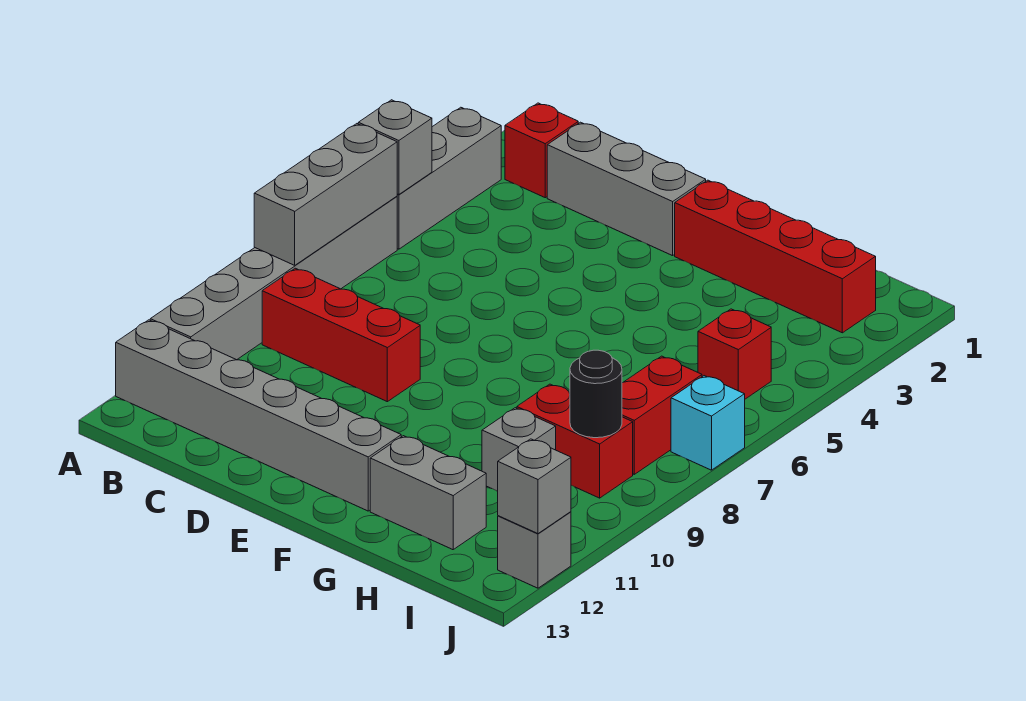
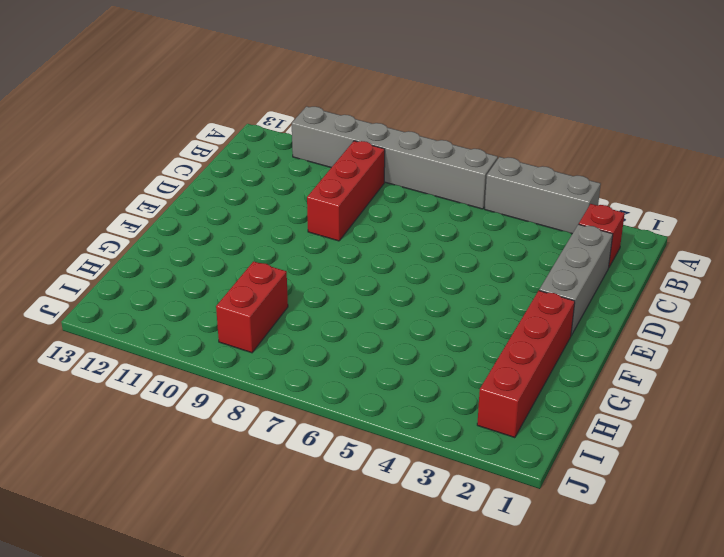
none -> grey brick A12:F12 level 1
none -> grey brick G12:H12 level 1
none -> grey brick H10 level 1

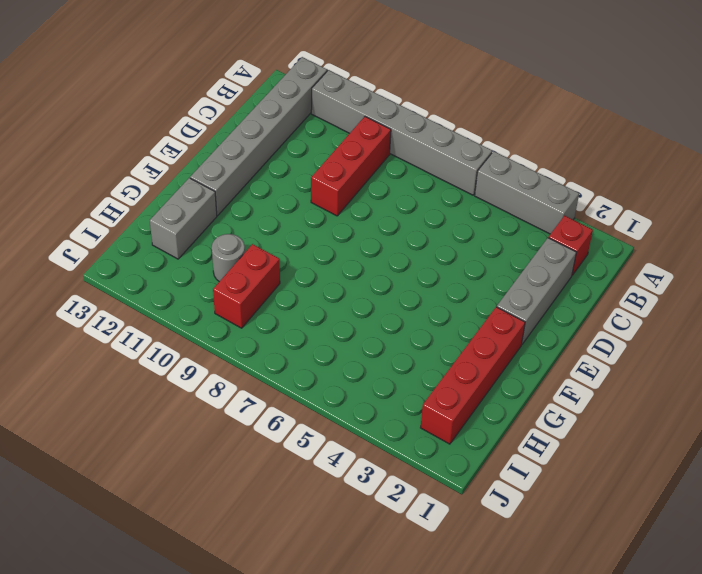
grey round brick H10 level 1 -> grey brick H10 level 1
none -> red brick I5 level 1
none -> red brick I7:I8 level 1
none -> cyan brick J7 level 1

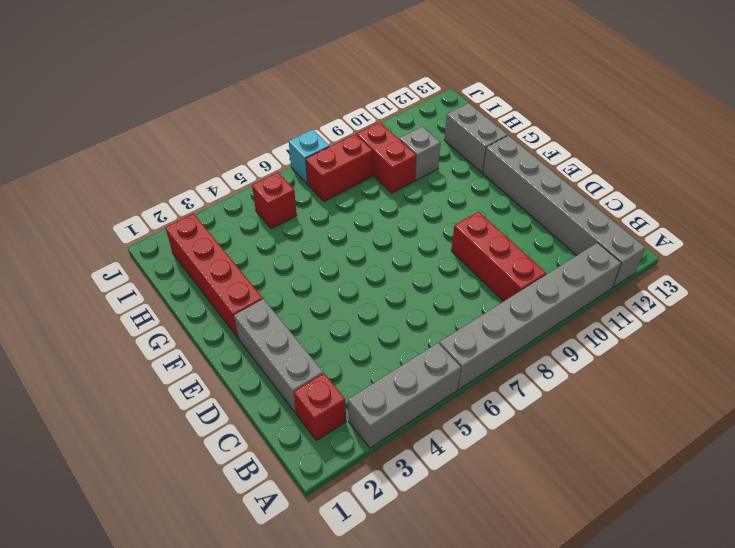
none -> grey brick J12 level 1
none -> grey brick A5 level 2
none -> grey brick A6:A8 level 2

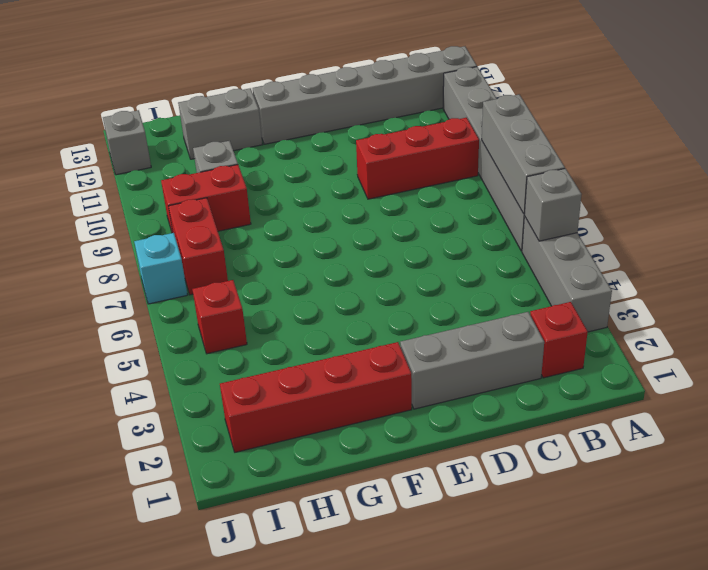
none -> black round brick I9 level 2
none -> grey brick J12 level 2

